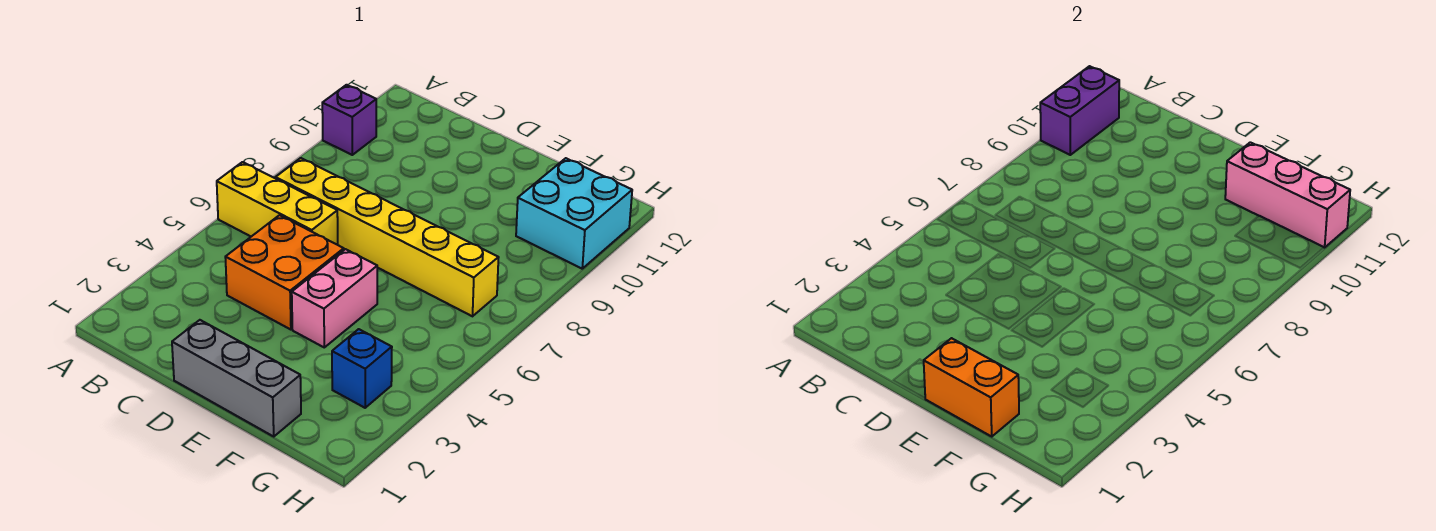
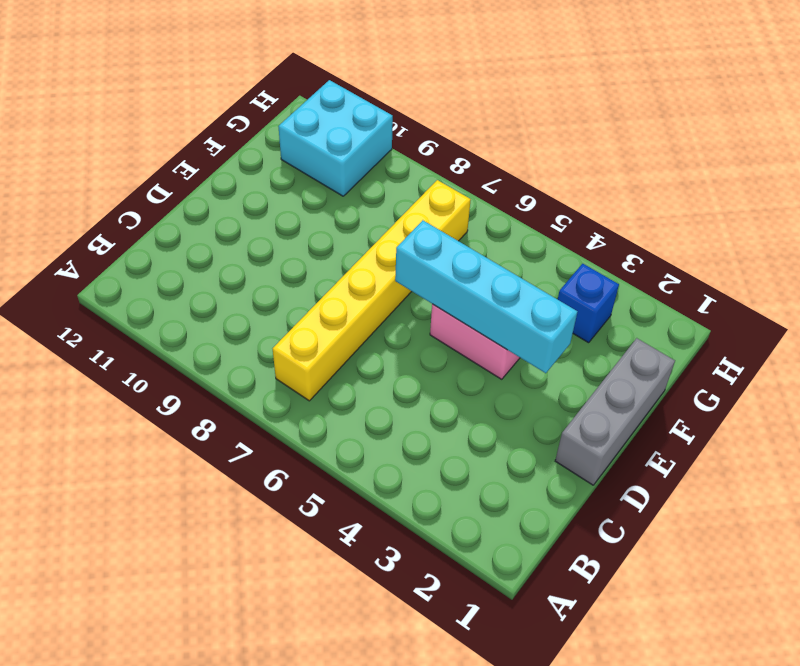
cyan brick E3:E6 level 2 -> none
none -> yellow brick A6:C6 level 1
none -> purple brick A10 level 1

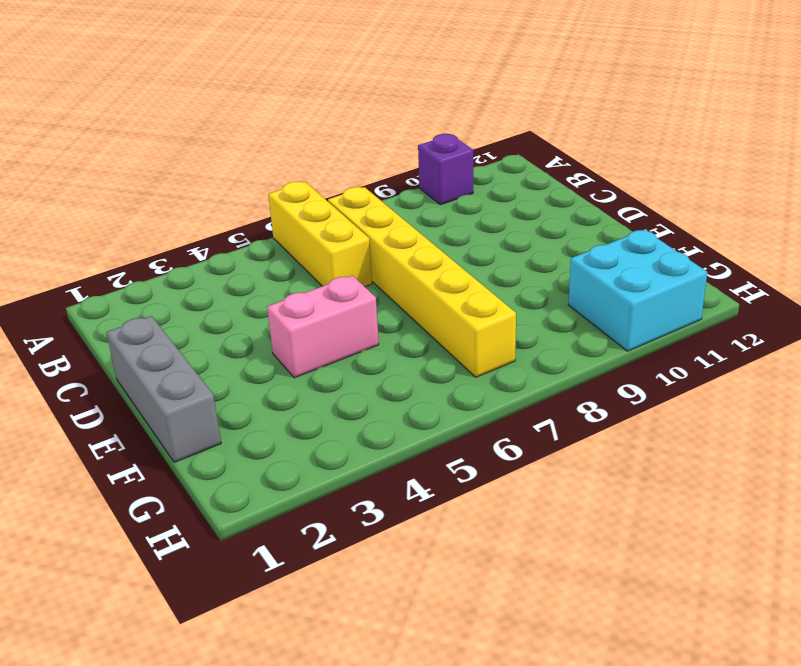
none -> orange brick C4:D5 level 1
none -> blue brick G3 level 1

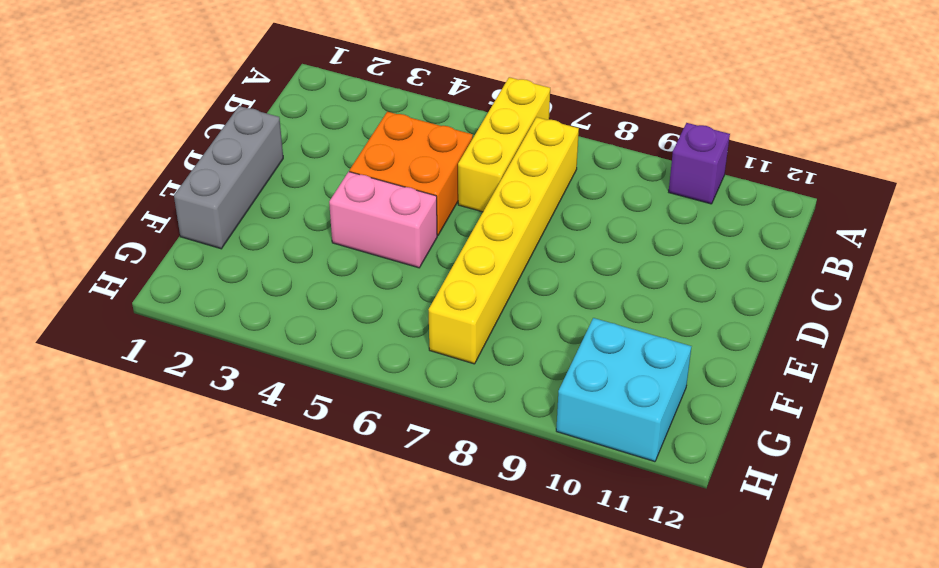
none -> blue brick G3 level 1
none -> purple brick A10:A11 level 2

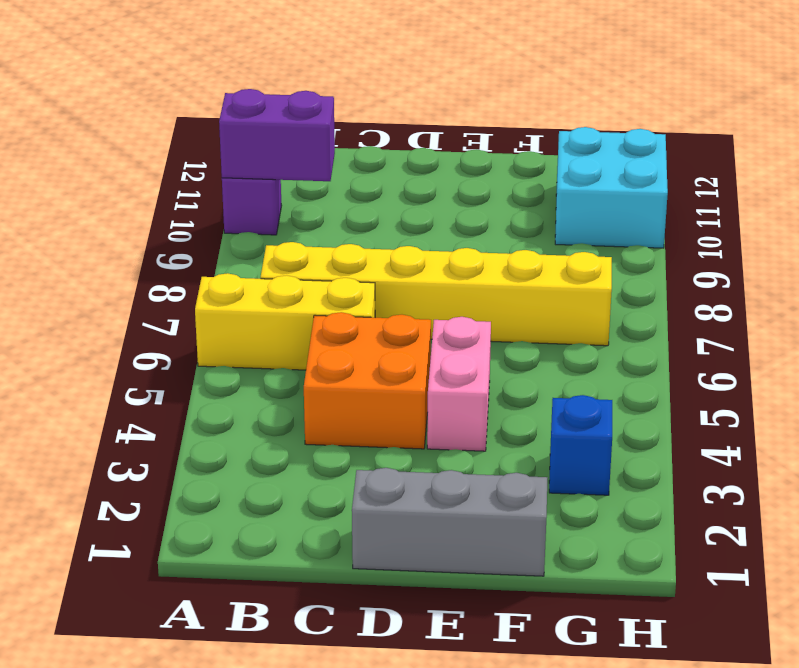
purple brick A10:B10 level 2 -> purple brick A10:A11 level 2
none -> orange brick E1:F1 level 2
none -> pink brick F11:H11 level 2

